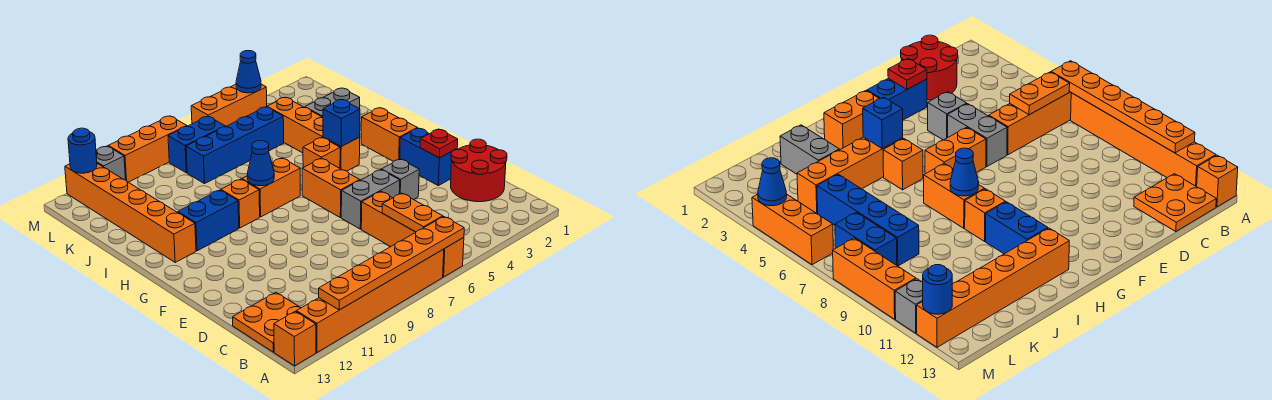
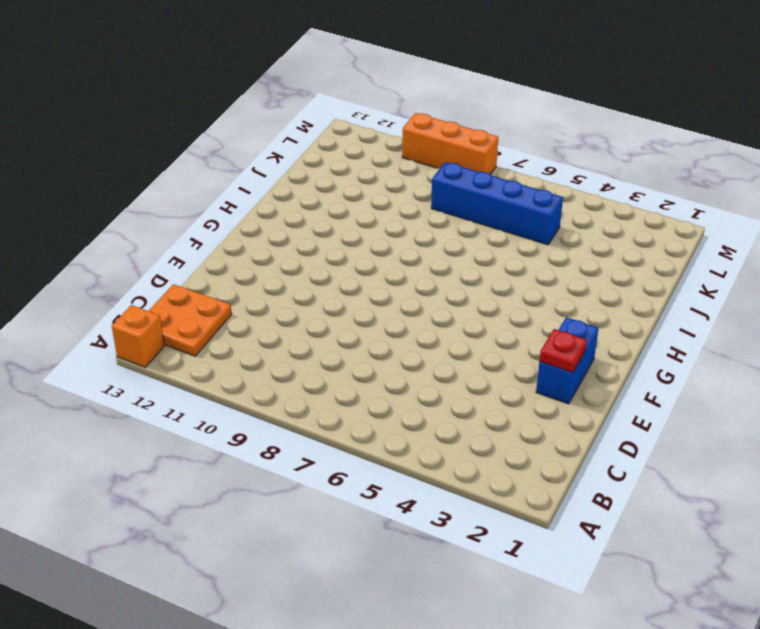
none -> orange brick A6:D6 level 1
none -> orange brick A7:A12 level 1
none -> red round brick C1:D2 level 1

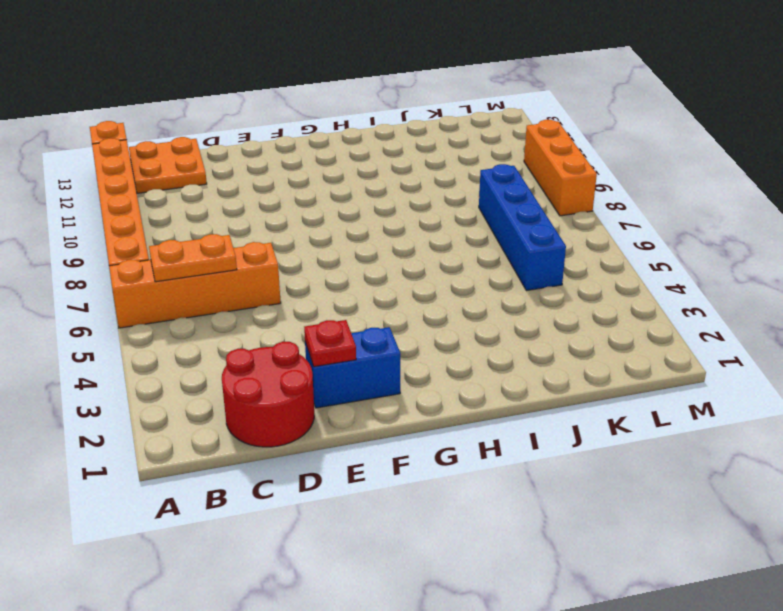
none -> grey brick E4 level 1
none -> grey brick E5:E6 level 1
none -> orange brick F6:G6 level 1

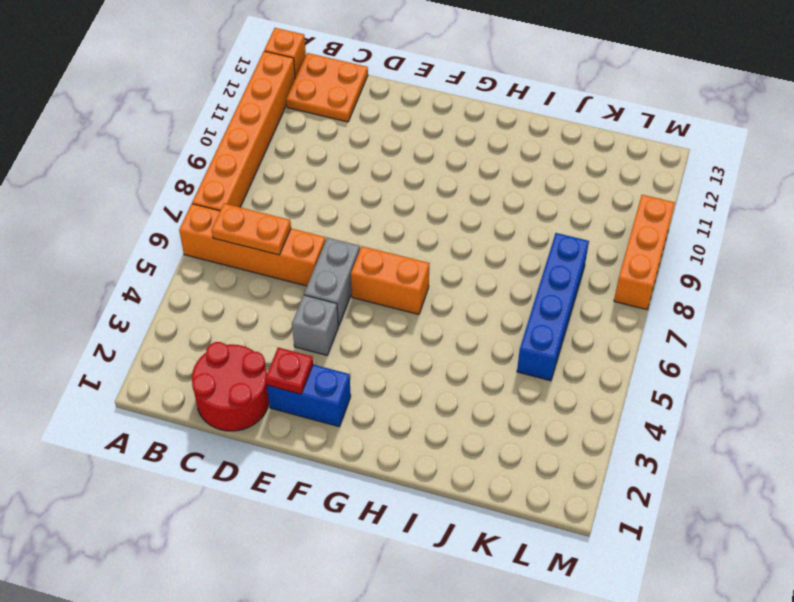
none -> orange brick G2:H2 level 1
none -> orange brick H4:K4 level 1
none -> orange brick H5 level 1

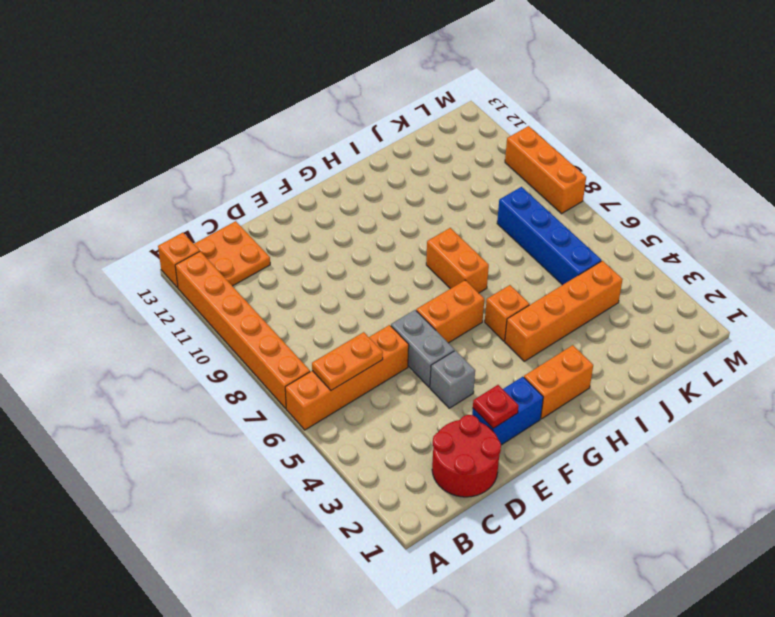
none -> orange brick H9 level 1
none -> blue brick H10:H11 level 1
none -> orange brick H12:M12 level 1

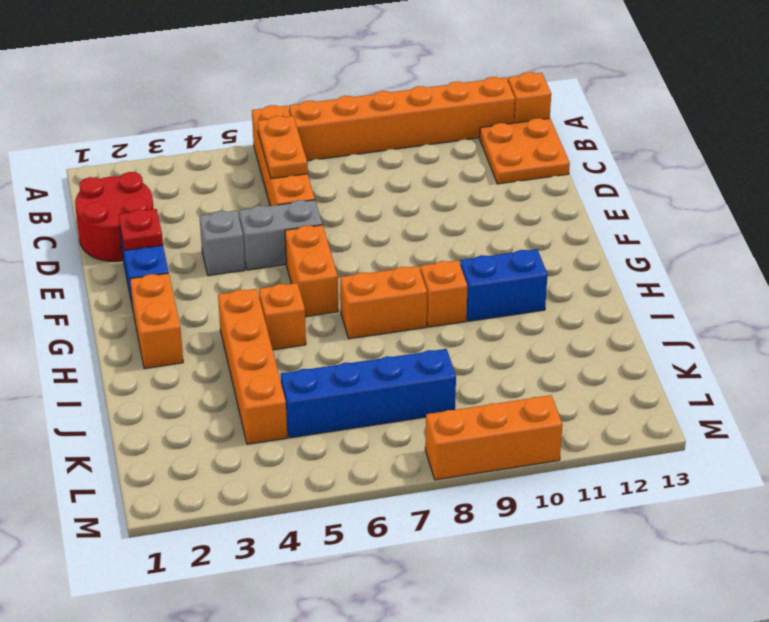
none -> orange brick H12:M12 level 1
none -> grey brick J2:J3 level 1
none -> blue brick L7:L8 level 1

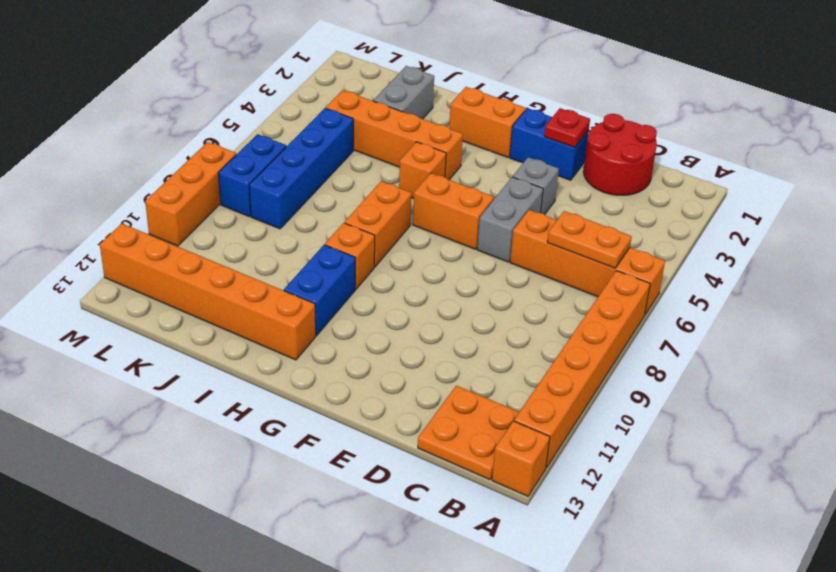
none -> orange brick M4:M6 level 1
none -> grey brick M11 level 1
none -> orange plate A6:A11 level 2

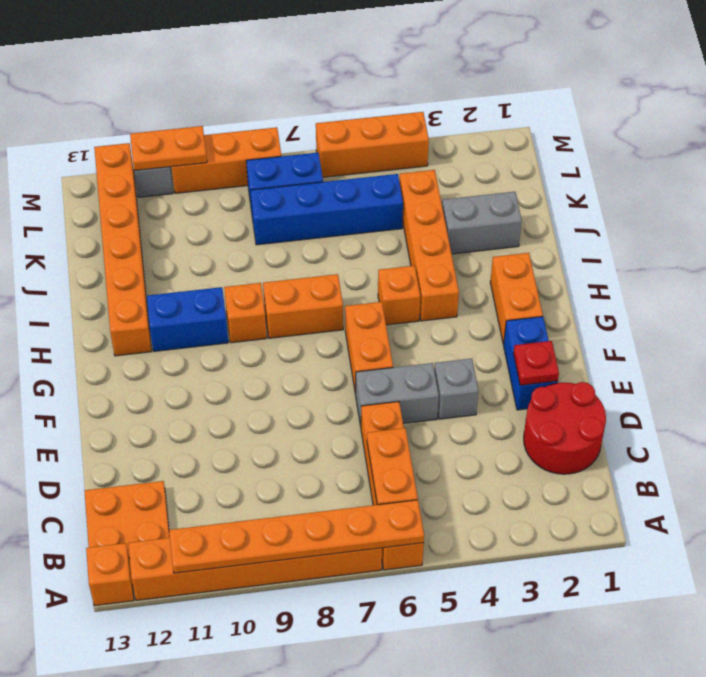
orange plate M10:M11 level 2 -> none
none -> blue brick H4 level 2
none -> blue cone H8 level 2
none -> blue cone M4 level 2

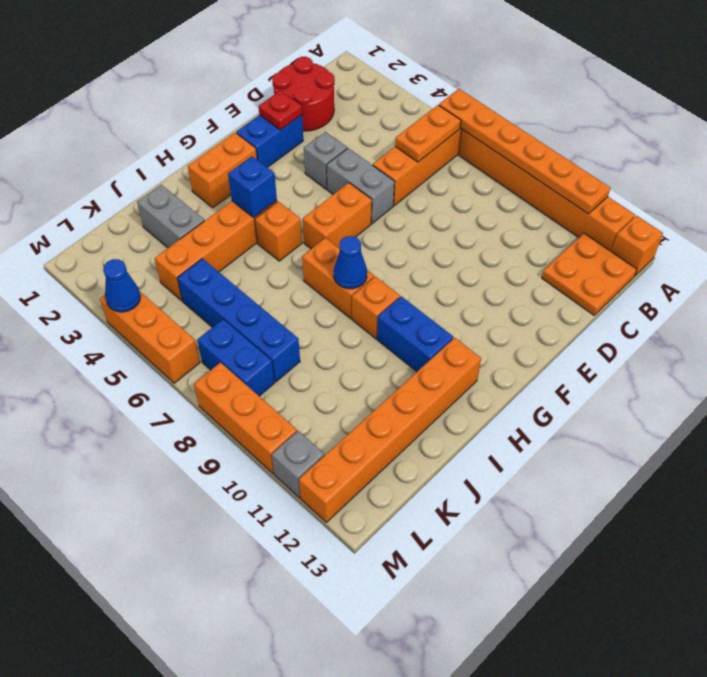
none -> blue round brick M12 level 2

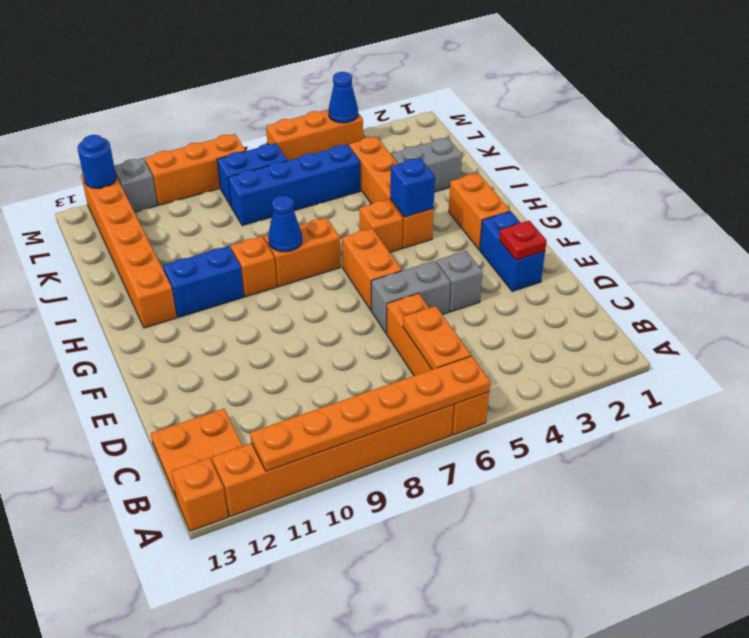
none -> red round brick C1:D2 level 1

